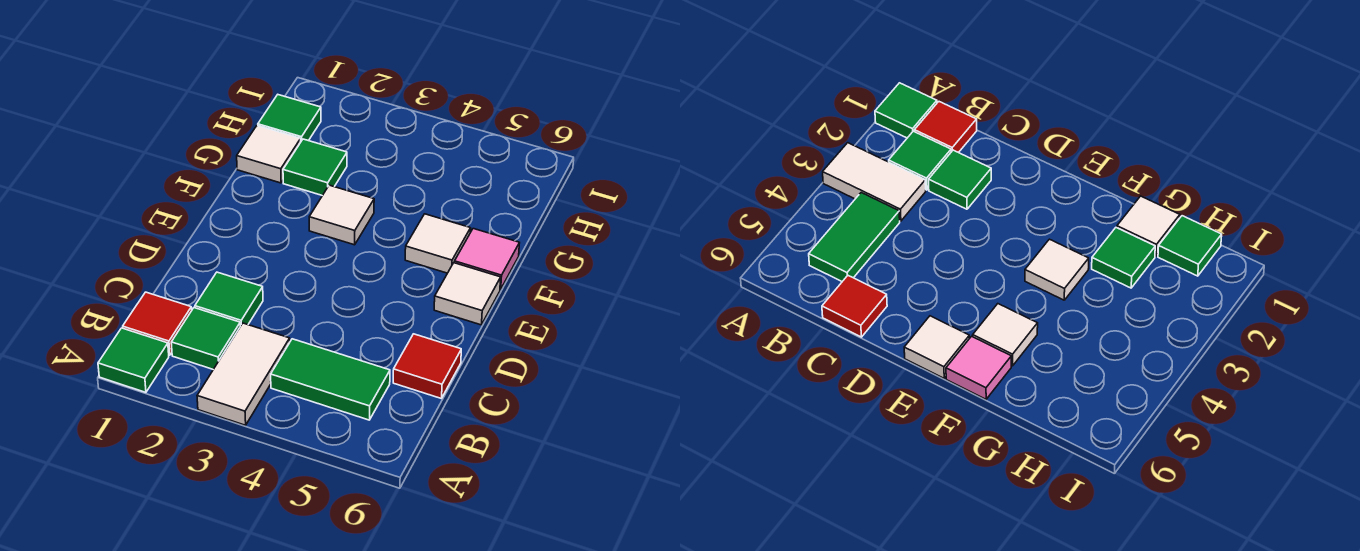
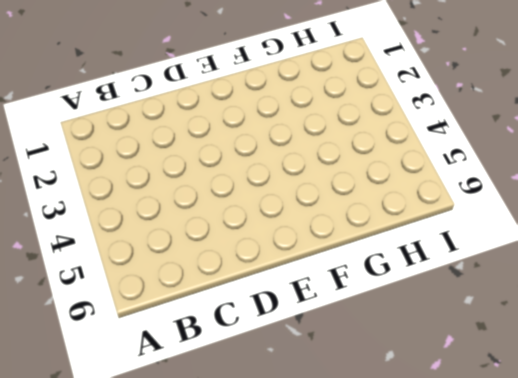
none -> green tile A1 level 1
none -> white tile A3:B3 level 1
none -> red tile B1 level 1

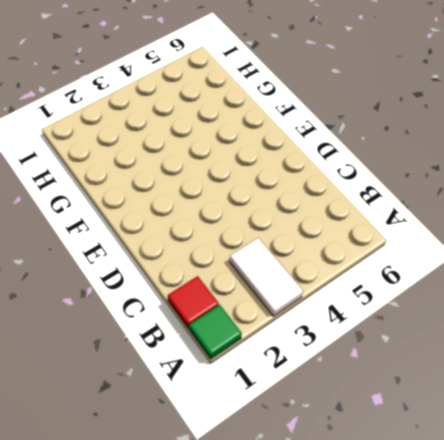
none -> green tile B2 level 1
none -> green tile B4:B5 level 1
none -> green tile C2 level 1

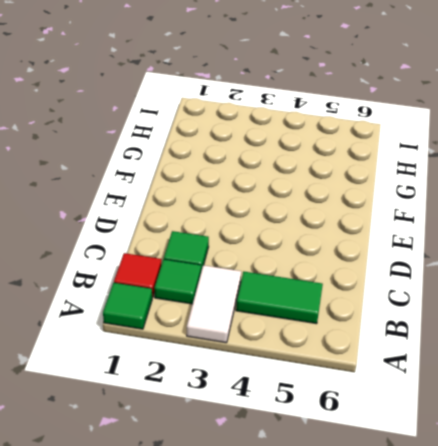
none -> red tile C6 level 1
none -> white tile E6 level 1
none -> white tile F3 level 1

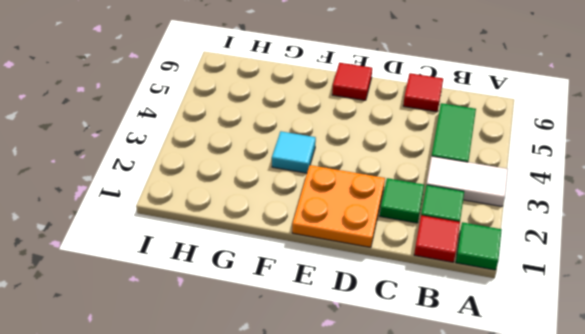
orange plate D1:E2 level 1 -> none
red tile E6 level 1 -> white tile E6 level 1
cyan tile F3 level 1 -> white tile F3 level 1
none -> white tile F5 level 1
none -> pink tile F6 level 1
none -> white tile G1 level 1

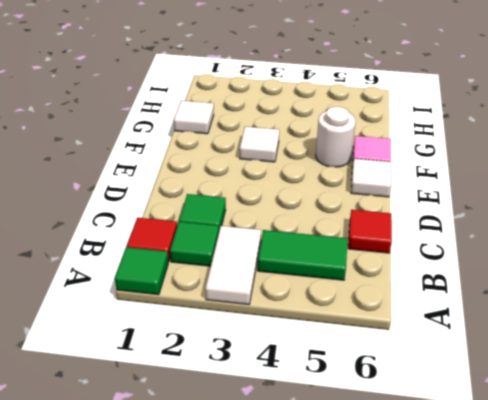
white round brick F5 level 1 -> white tile F5 level 1
none -> green tile G2 level 1
none -> green tile H1 level 1

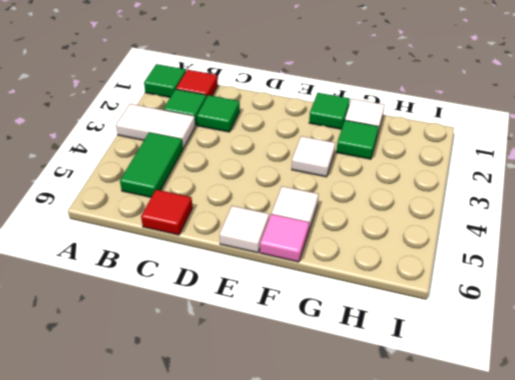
green tile F1 level 1 -> green tile H1 level 1

